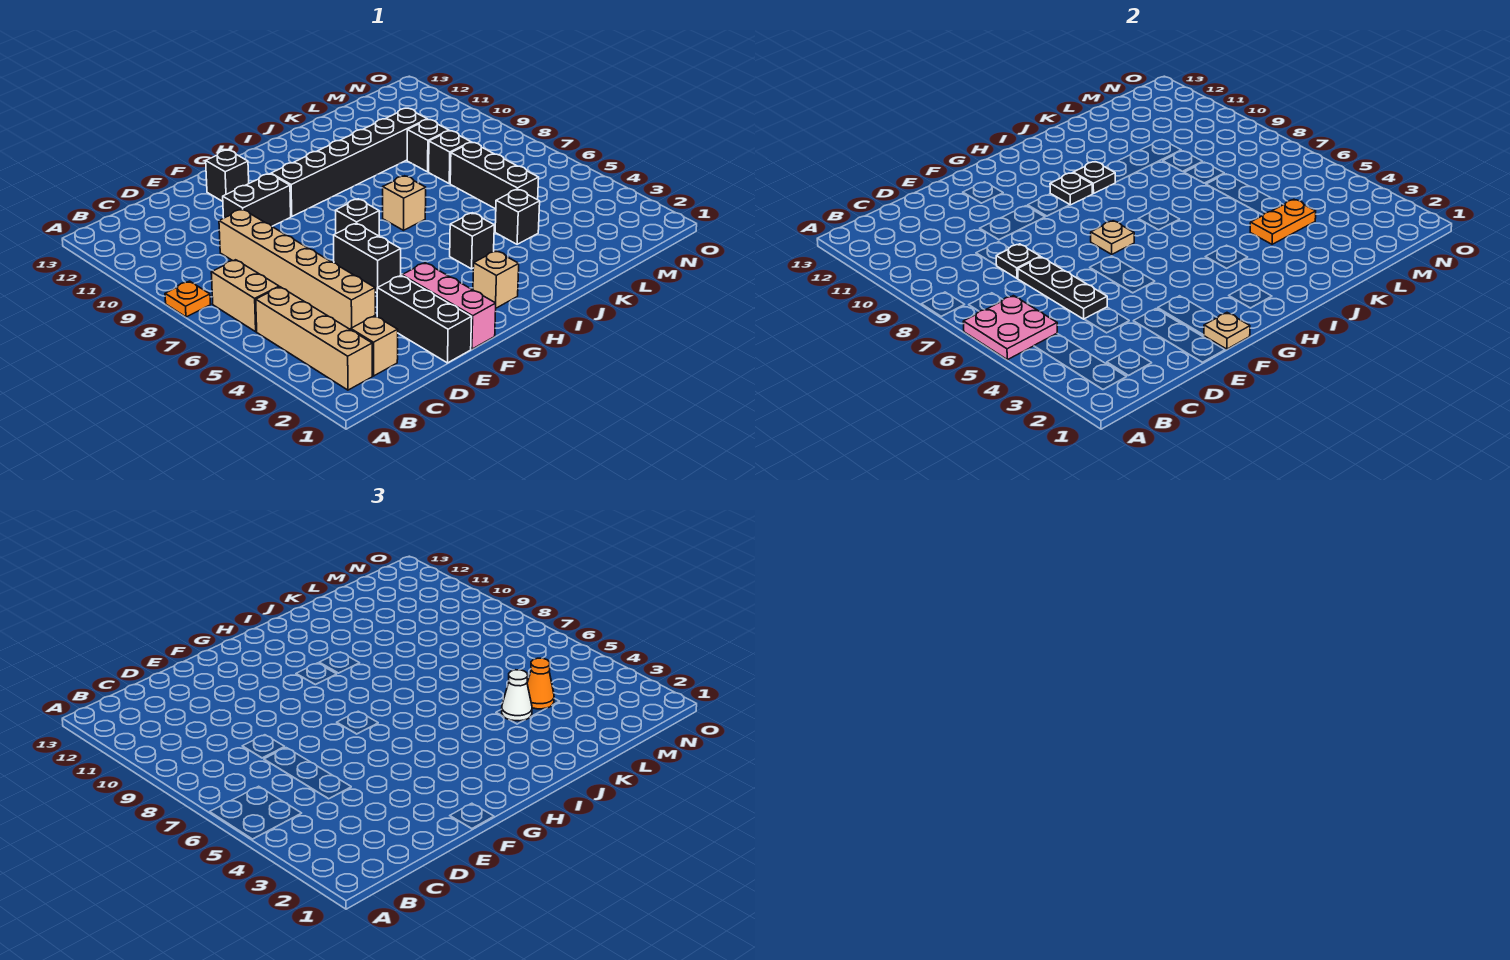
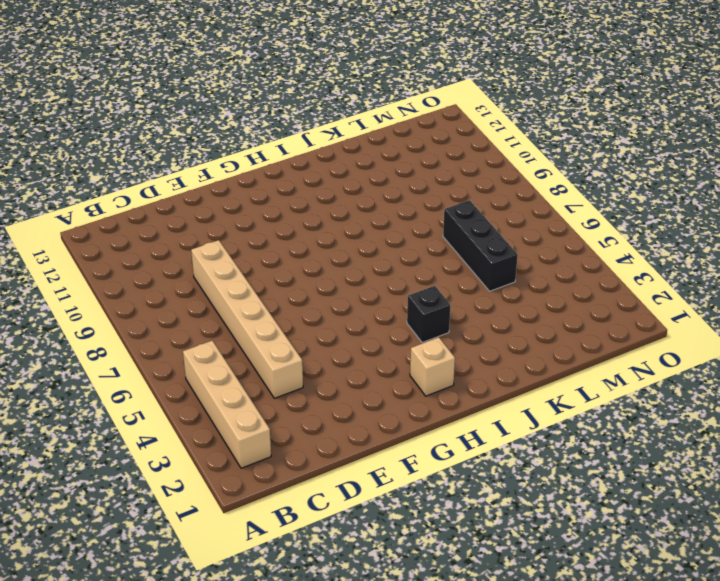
none -> orange plate A8 level 1
none -> tan brick B6:B7 level 1
none -> tan brick C2 level 1

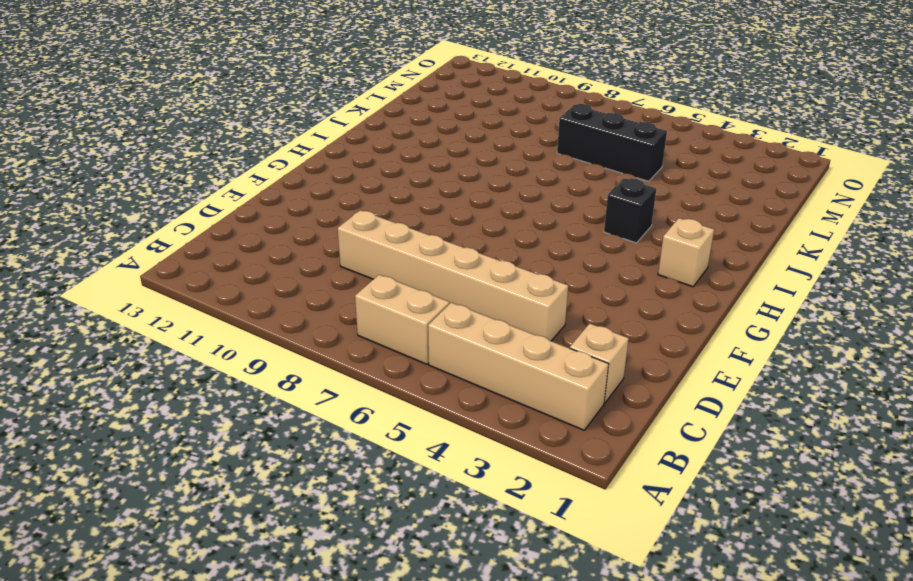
none -> orange plate A8 level 1
none -> black brick E1:E3 level 1
none -> black brick E10:F10 level 1

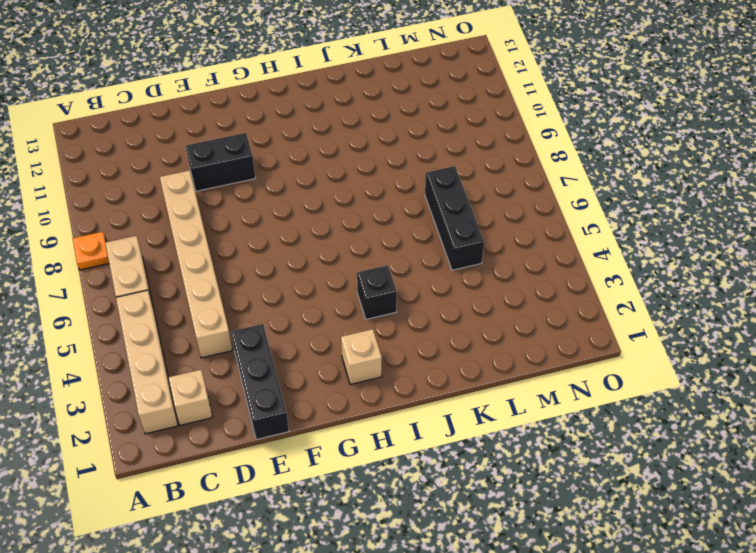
none -> pink brick F1:F3 level 1
none -> black brick F5:F6 level 1
none -> black brick F12 level 1

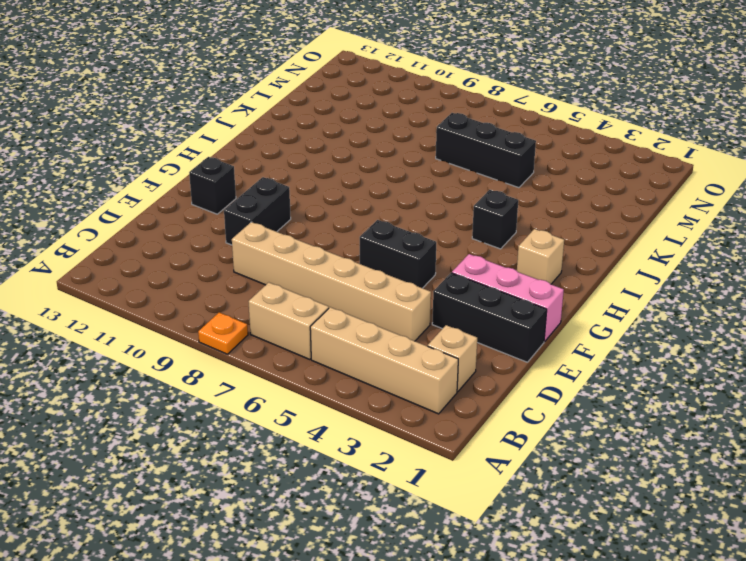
none -> black brick G7 level 1
none -> black brick G10:L10 level 1
none -> tan brick I7 level 1

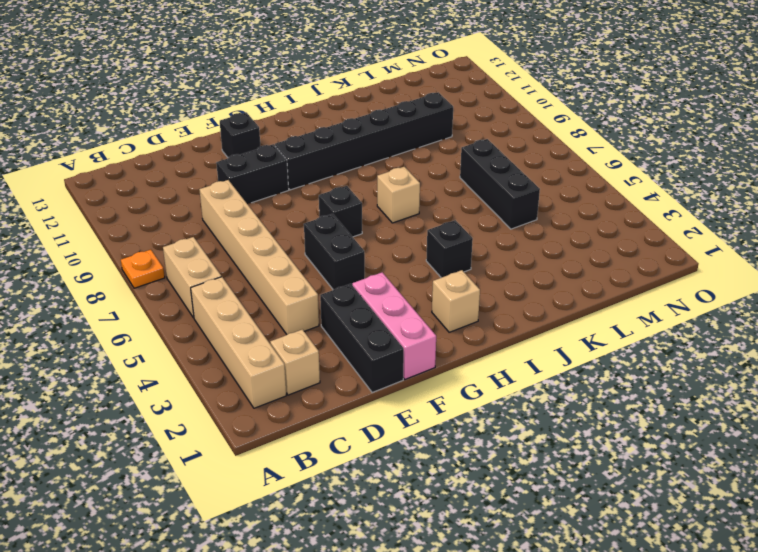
none -> black brick K4 level 1
none -> black brick L8 level 1
none -> black brick L9 level 1

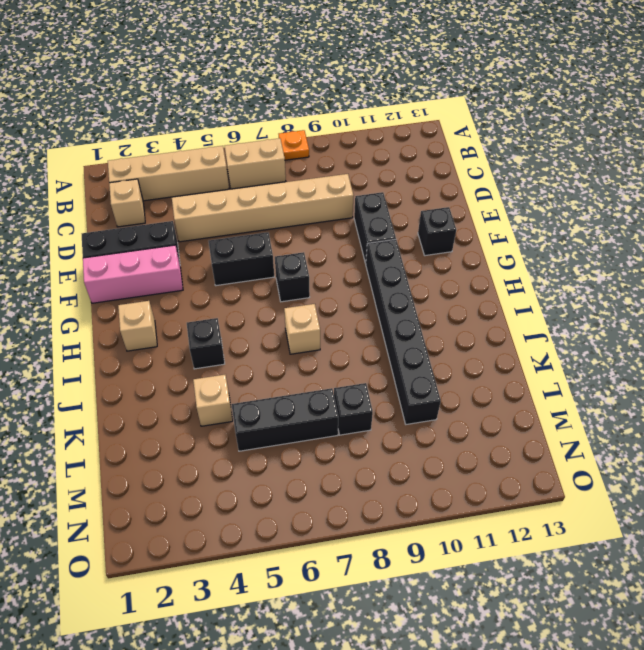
tan brick K4 level 1 -> black brick K4 level 1
none -> black brick L9 level 1
none -> pink plate A5:B6 level 2
none -> black plate D5:D7 level 2

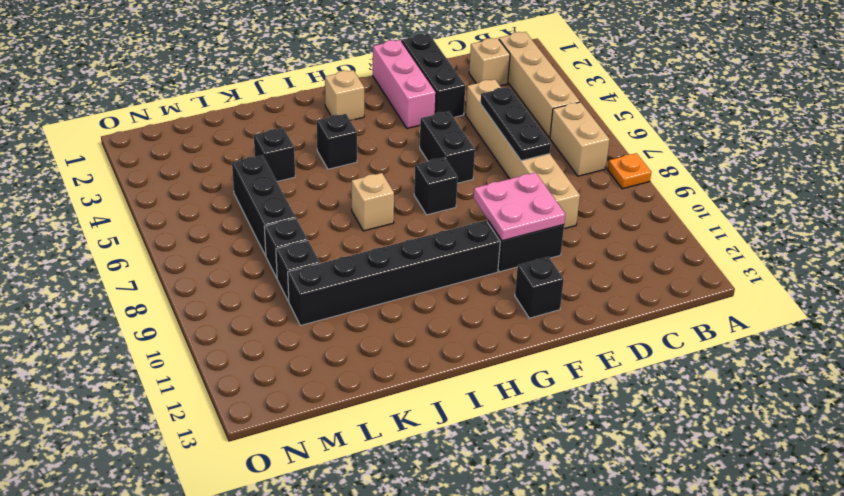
pink plate E9:F10 level 2 -> pink plate A5:B6 level 2
none -> black plate D8 level 2
none -> tan plate F1 level 2
none -> tan plate G7 level 2

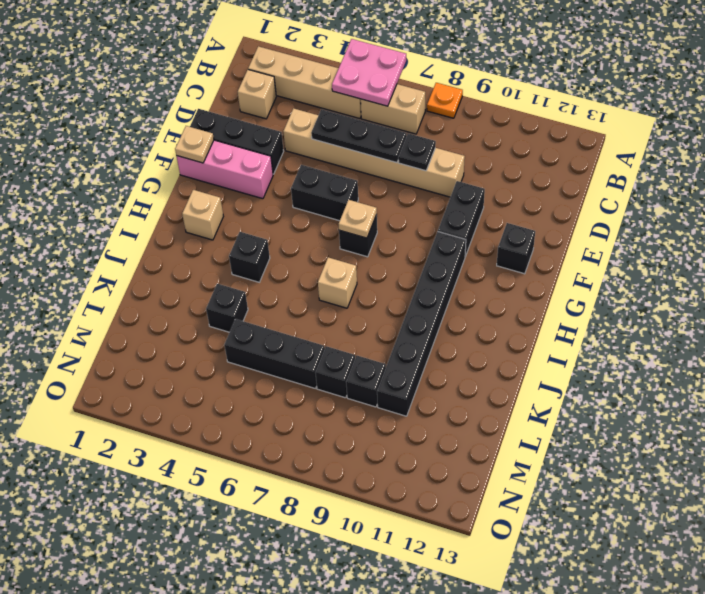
none -> black plate H10 level 2
none -> black plate I10 level 2
none -> orange plate K4:L4 level 2

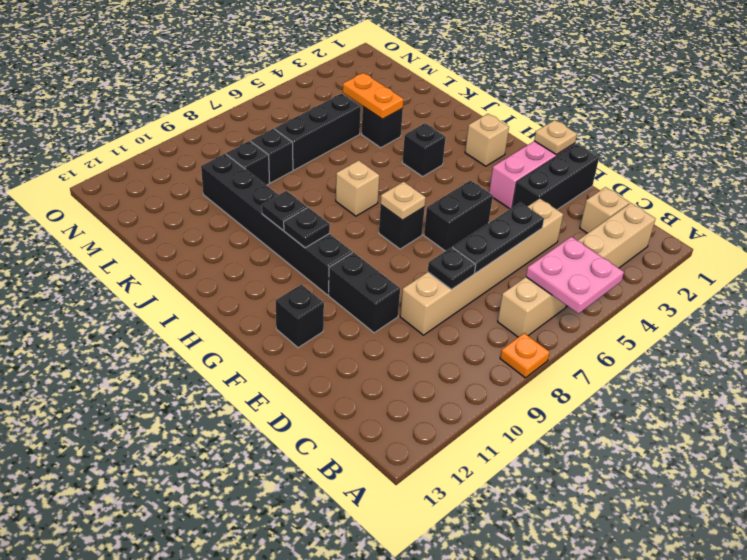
none -> white cone K4 level 3
none -> orange cone L4 level 3

